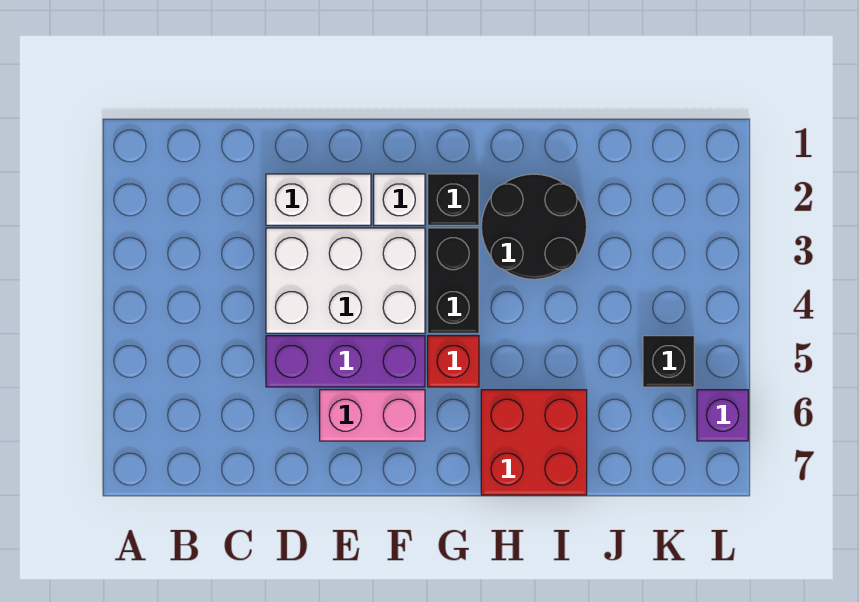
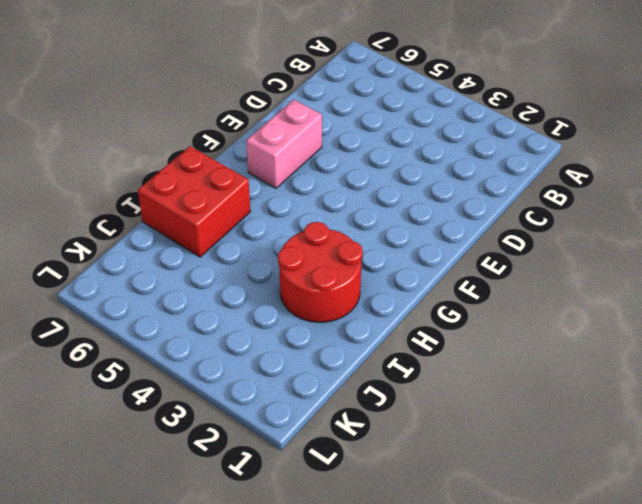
red round brick H2:I3 level 1 -> black round brick H2:I3 level 1
none -> white brick D2:E2 level 1
none -> white brick D3:F4 level 1
none -> purple brick D5:F5 level 1

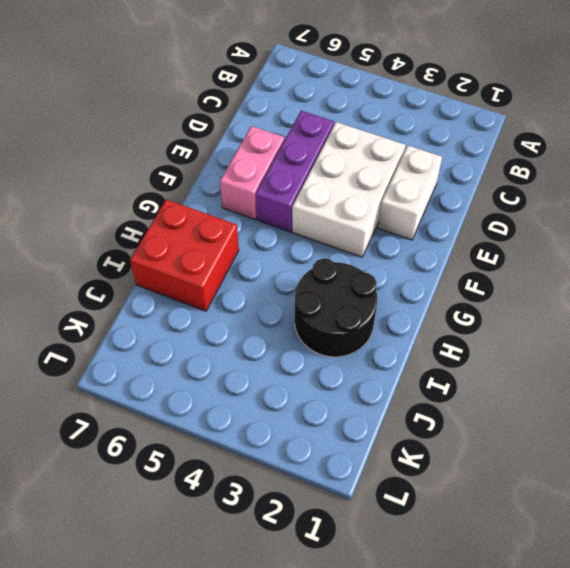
none -> white brick F2 level 1
none -> black brick G2 level 1
none -> black brick G3:G4 level 1

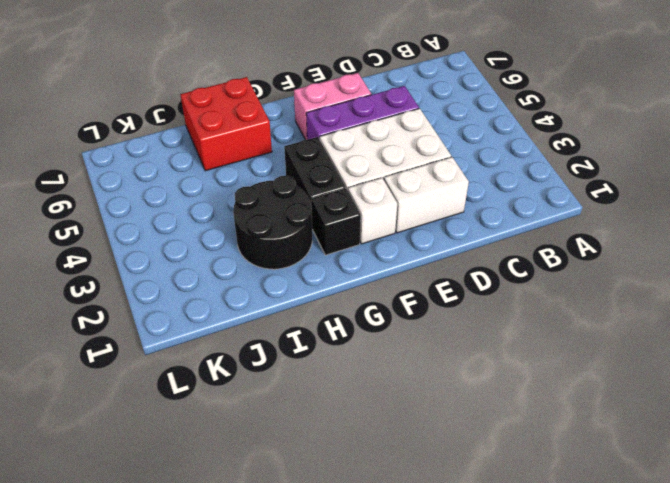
none -> red brick G5 level 1
none -> black brick K5 level 1
none -> purple brick L6 level 1

